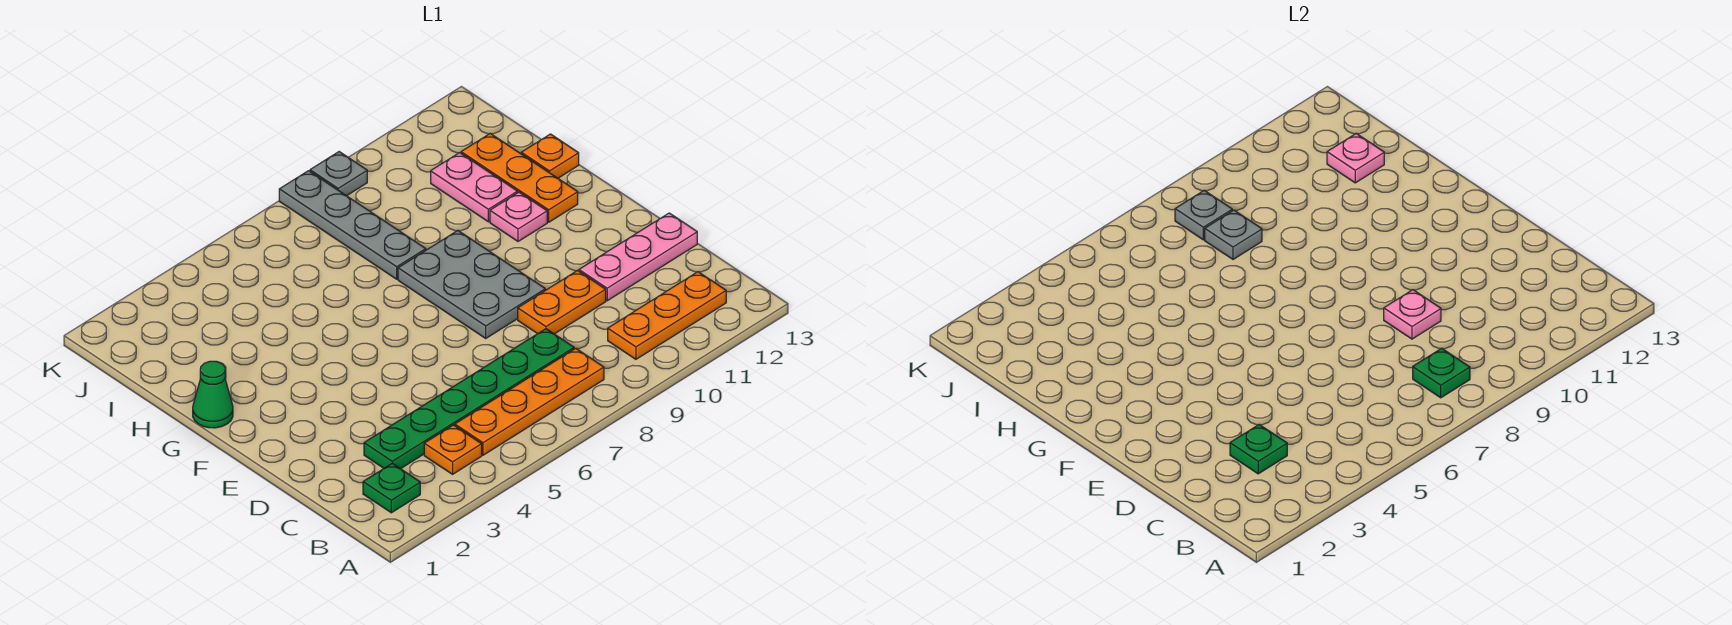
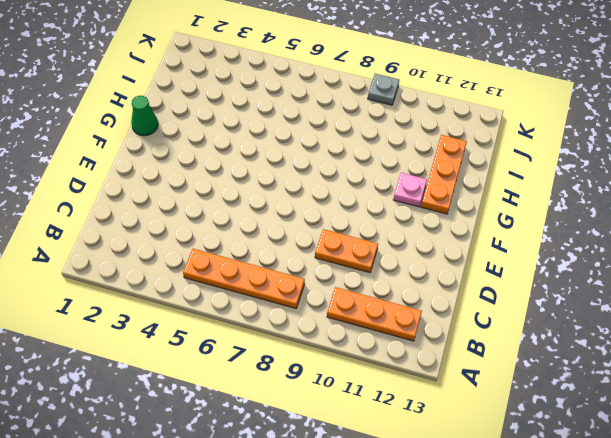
none -> green plate B2 level 1
none -> orange plate B4 level 1
none -> green plate C3:C8 level 1

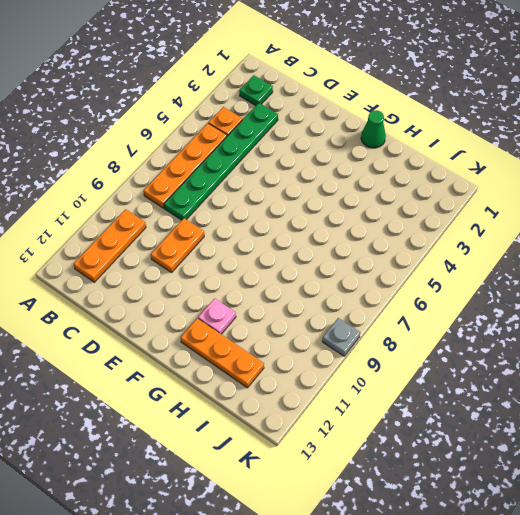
none -> pink plate D11:D13 level 1
none -> grey plate E8:G9 level 1
none -> grey plate H8:K8 level 1

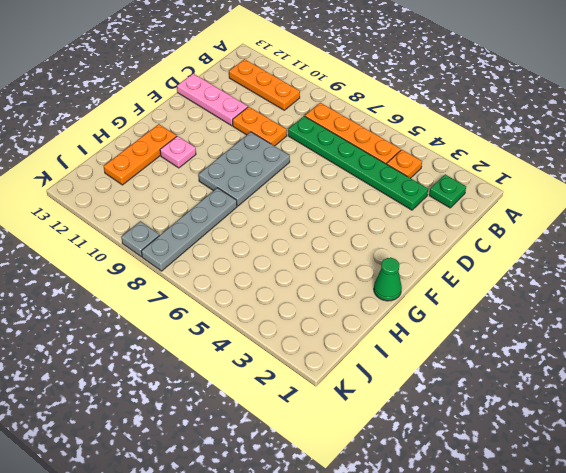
none -> pink plate H11:I11 level 1
none -> orange plate H13 level 1
none -> green plate B8 level 2

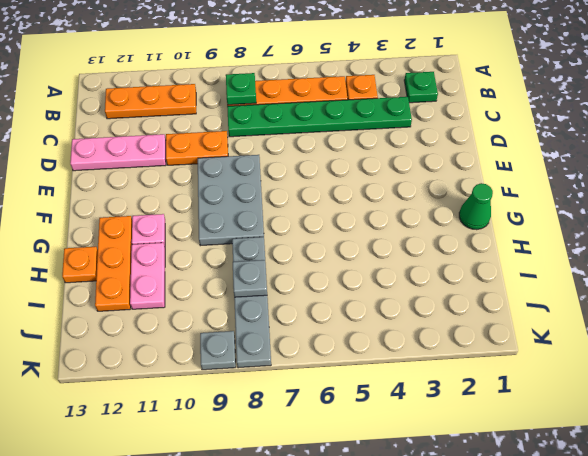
none -> green plate C3 level 2
none -> pink plate D9 level 2
none -> pink plate I12 level 2

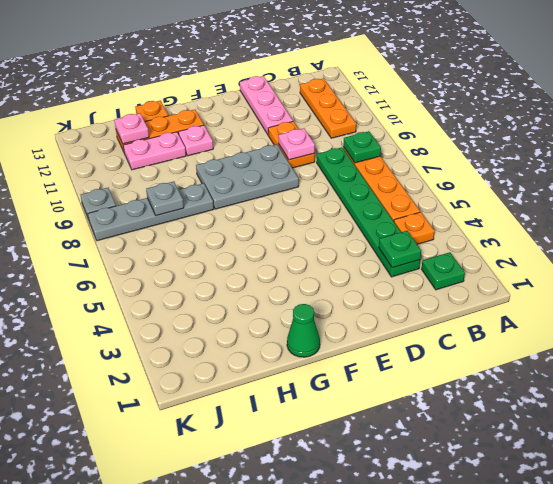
none -> grey plate J8 level 2

